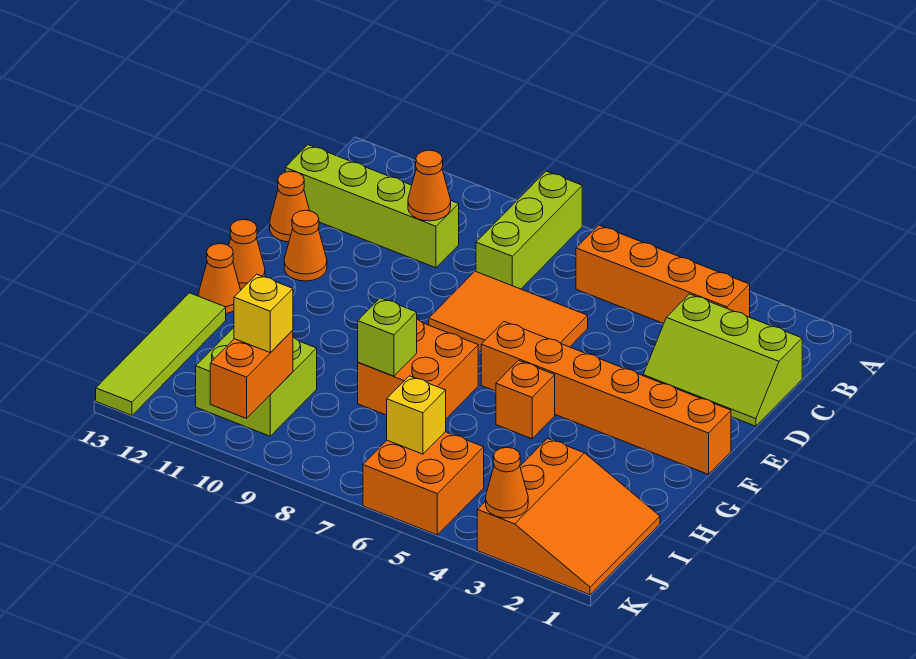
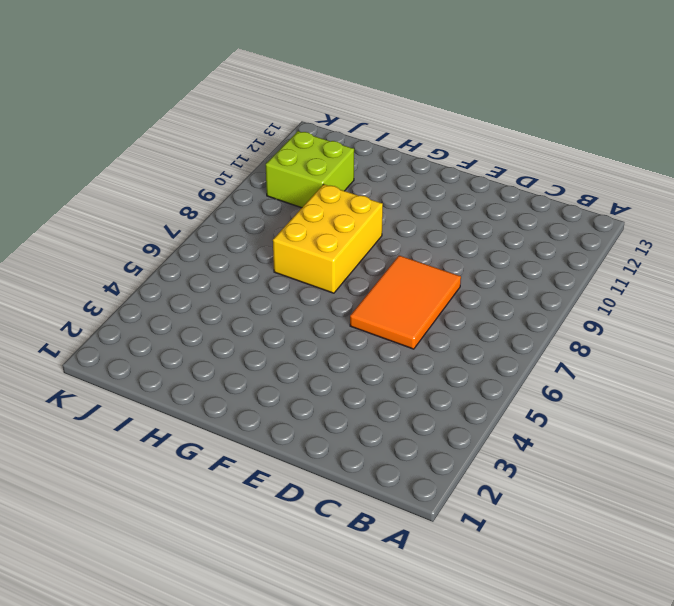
yellow brick G7:H9 level 1 -> orange brick G7:H8 level 1
none -> lime brick A8:C8 level 1
none -> orange brick B3:B6 level 1
none -> lime slope C1:D3 level 1 top C

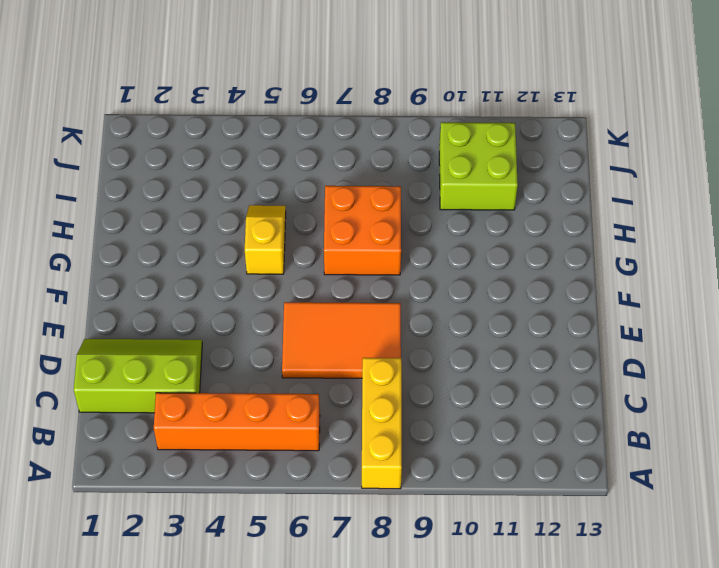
yellow brick A8:C8 level 1 -> lime brick A8:C8 level 1
yellow slope G5:H5 level 1 top G -> orange brick G5 level 1
none -> lime brick C10:C13 level 1
none -> orange cone D13 level 1
none -> orange cone E12 level 1

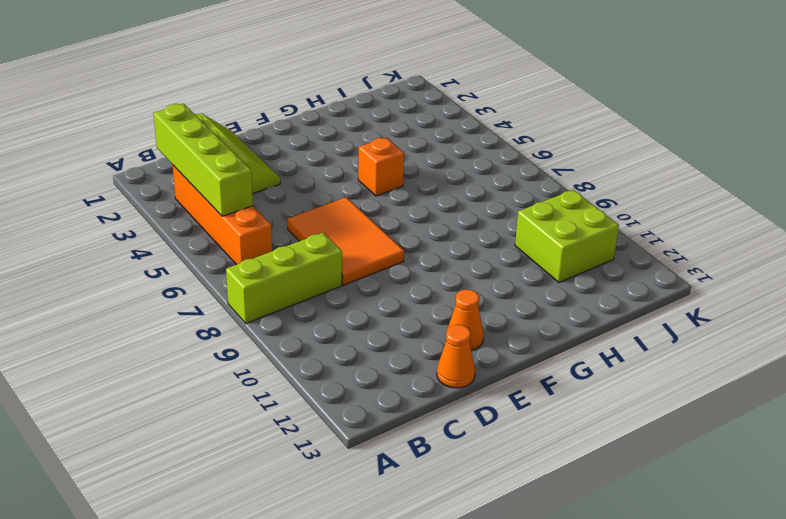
lime brick B2:B5 level 2 -> lime brick C10:C13 level 1
none -> orange brick F1:F6 level 1
none -> orange cone F13 level 1
none -> orange brick G7:H8 level 1

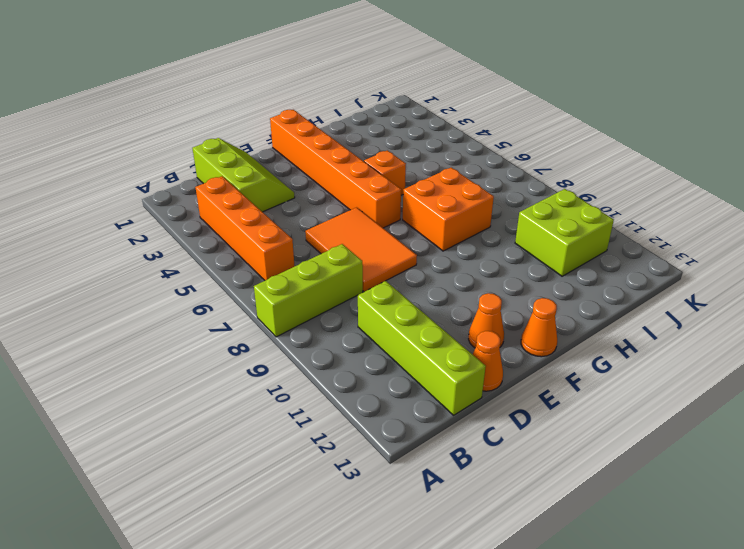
none -> orange cone G13 level 1
none -> lime tile H13:K13 level 1
none -> orange slope I1:K3 level 1 top 3

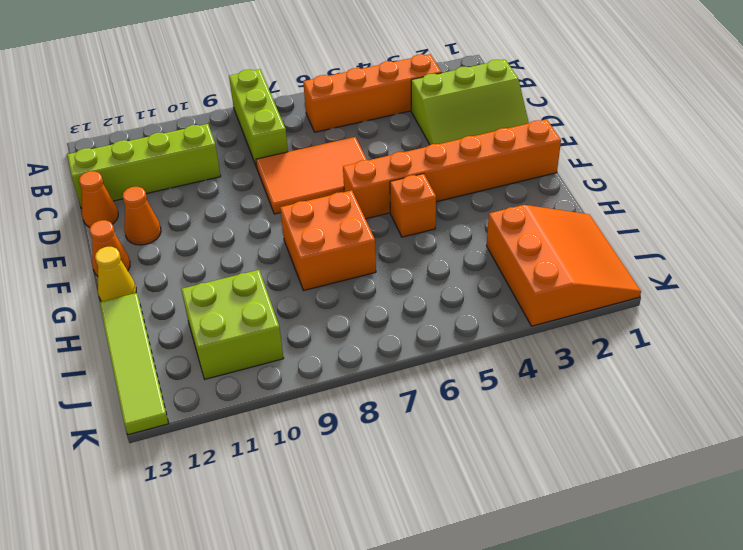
yellow cone G13 level 1 -> orange cone G13 level 1
none -> orange brick J5:K6 level 1
none -> orange cone C10 level 2
none -> lime brick H8 level 2

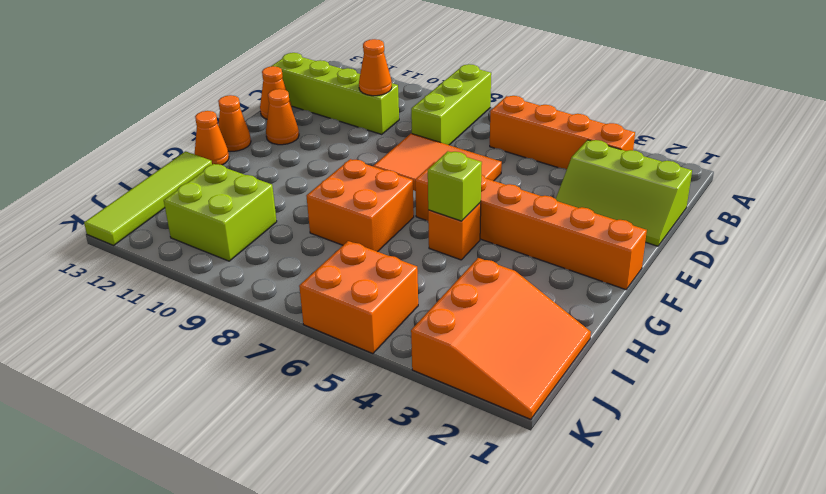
lime brick G5 level 2 -> lime brick H8 level 2
none -> yellow brick J6 level 2
none -> orange brick J10:K10 level 2
none -> orange cone K3 level 2

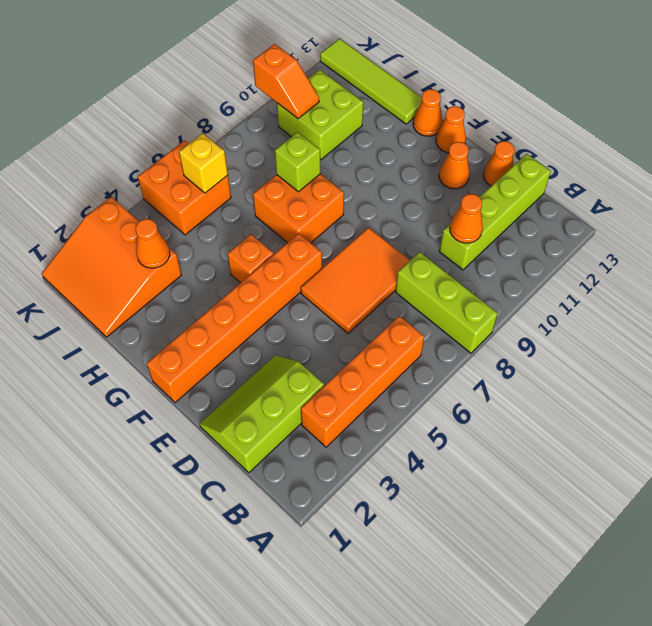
orange cone I3 level 2 -> orange cone K3 level 2
orange slope J10:K10 level 2 top K -> orange brick J10:K10 level 2
none -> yellow brick J10 level 3

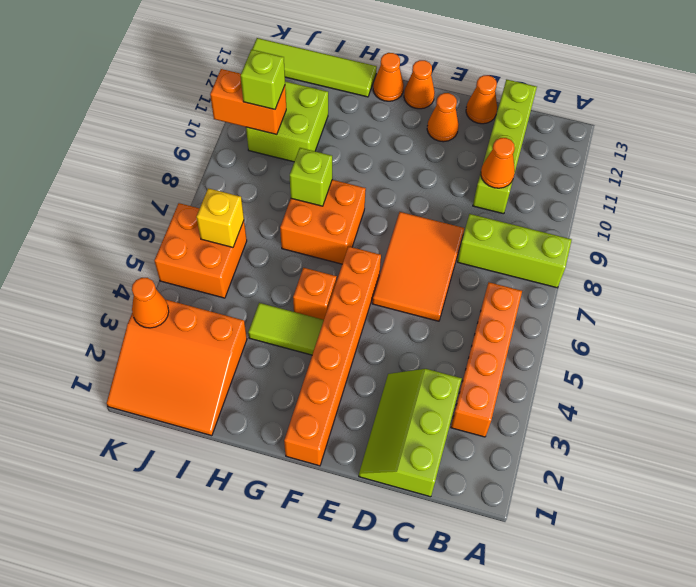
lime tile G4:H4 level 1 -> none
lime brick J10 level 3 -> yellow brick J10 level 3

